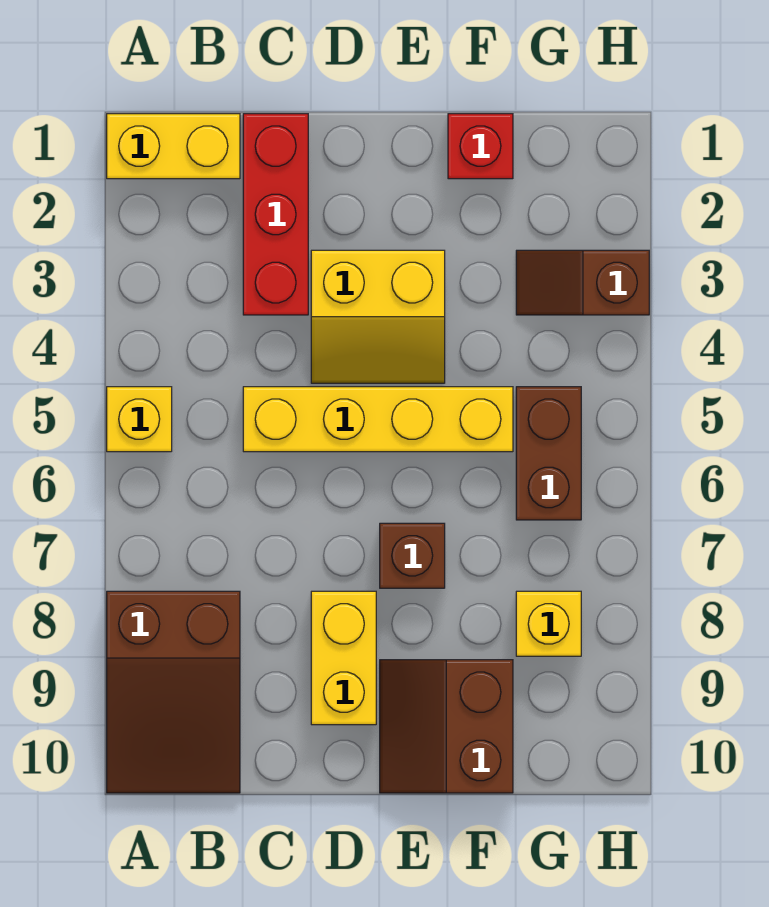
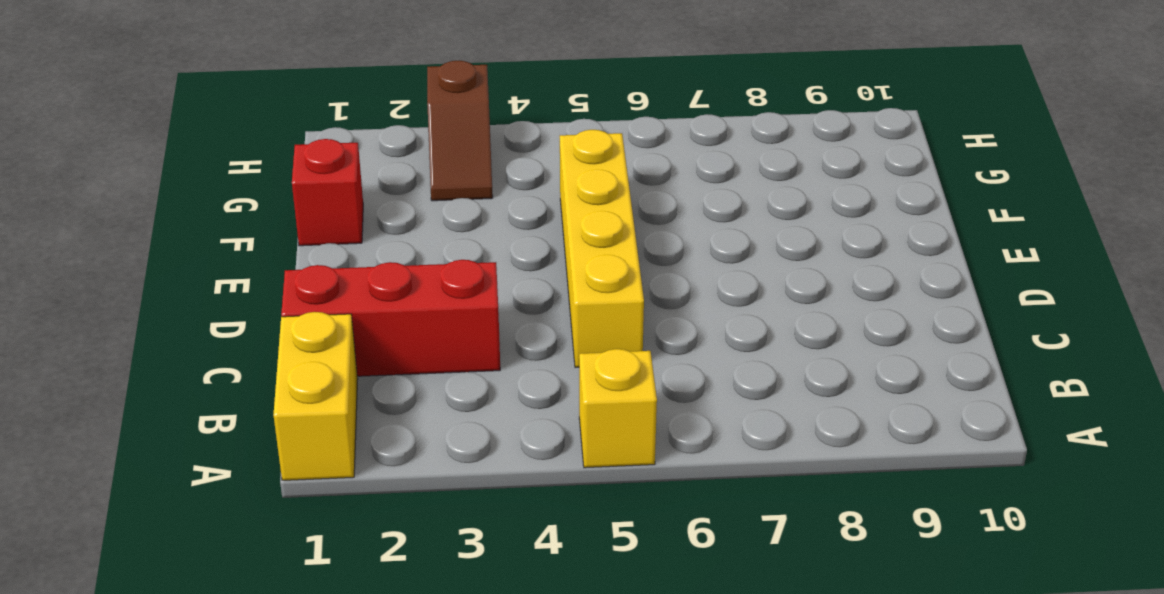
none -> brown slope A8:B10 level 1 top 8
none -> yellow slope D3:E4 level 1 top 3
none -> yellow brick D8:D9 level 1

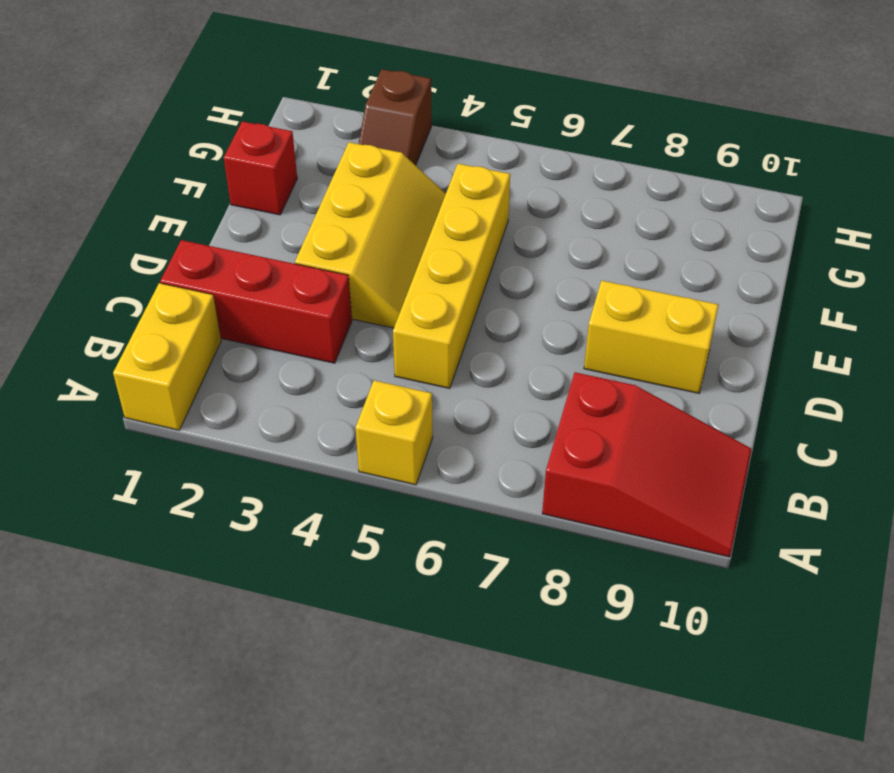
red slope A8:B10 level 1 top 8 -> brown slope A8:B10 level 1 top 8
yellow slope D3:F4 level 1 top 3 -> yellow slope D3:E4 level 1 top 3
none -> brown brick E7 level 1
none -> brown slope E9:F10 level 1 top F
none -> brown brick G5:G6 level 1

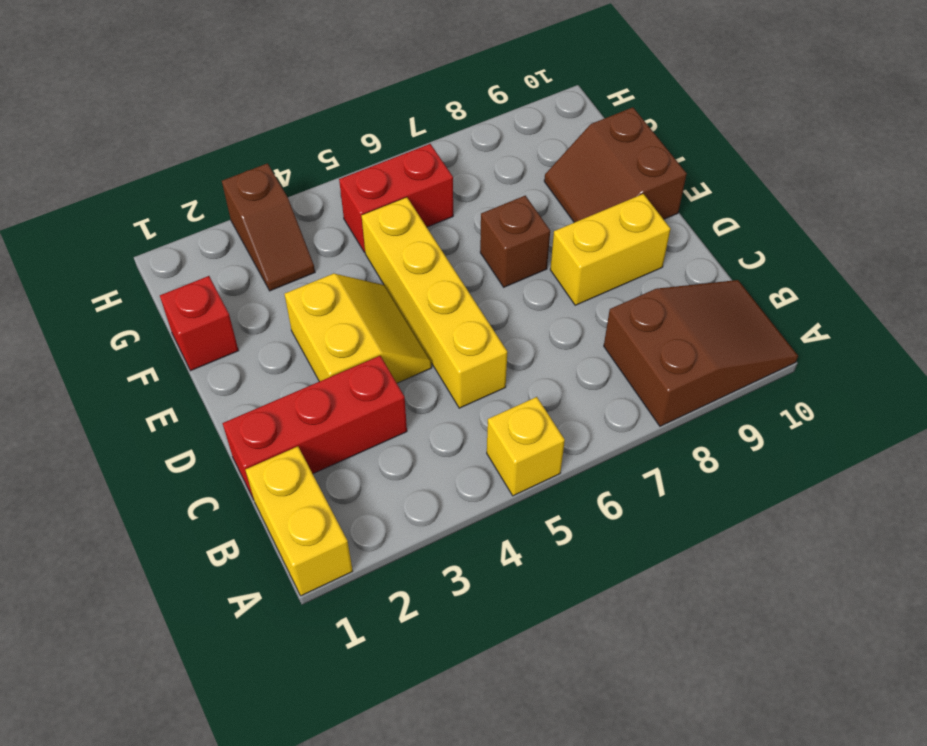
brown slope E9:F10 level 1 top 10 -> brown slope E9:F10 level 1 top F
red brick G5:G6 level 1 -> brown brick G5:G6 level 1
none -> yellow brick G8 level 1

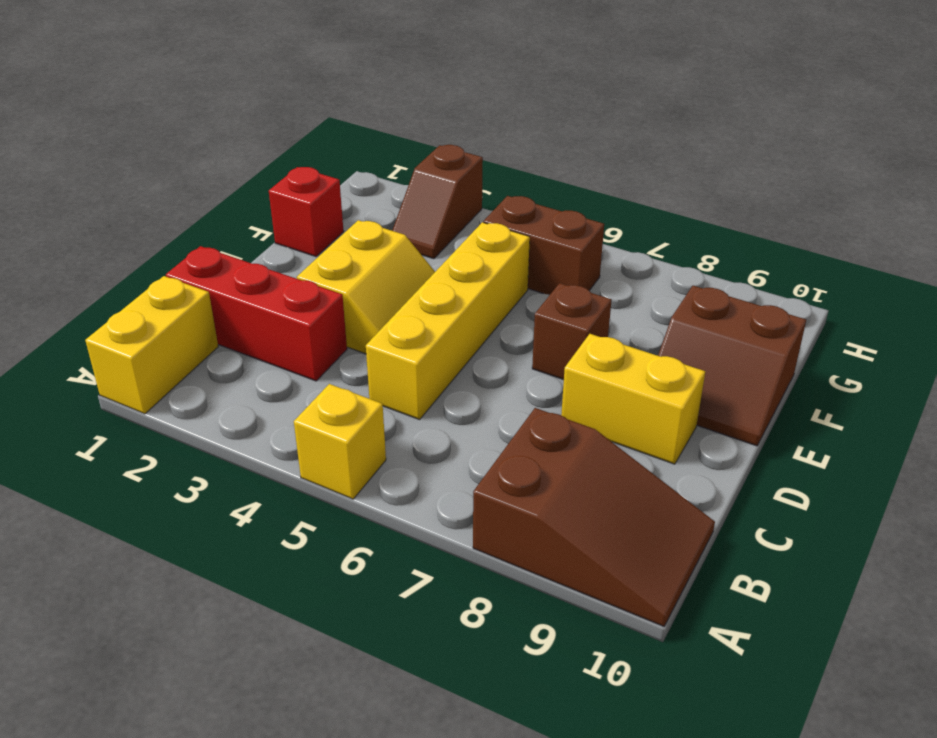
none -> yellow brick G8 level 1

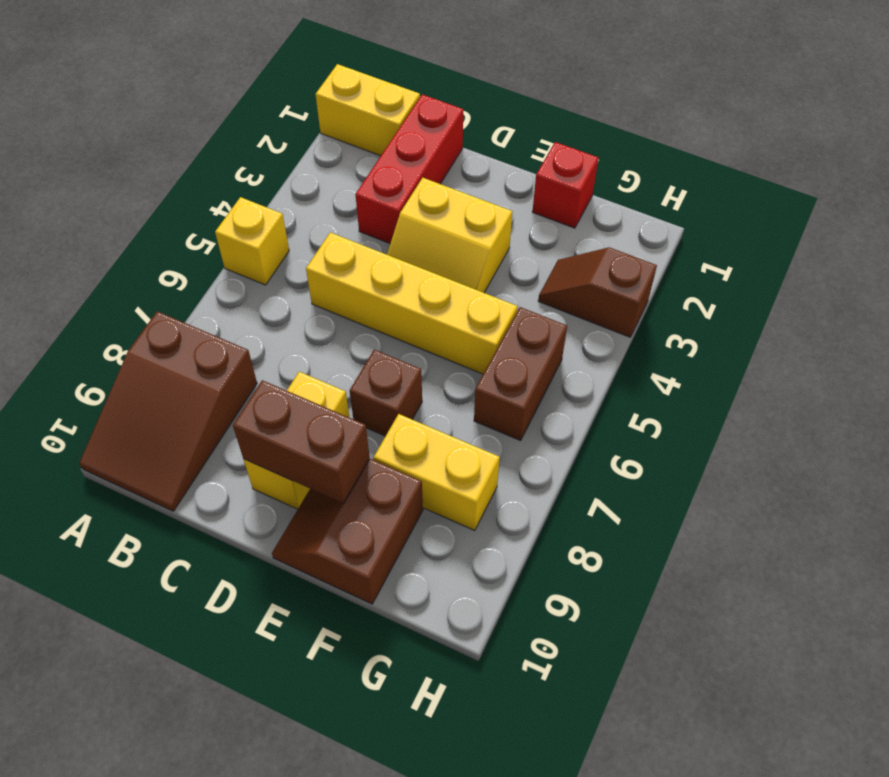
brown brick D9:E9 level 2 -> none
yellow brick F8:G8 level 1 -> yellow brick G8 level 1

